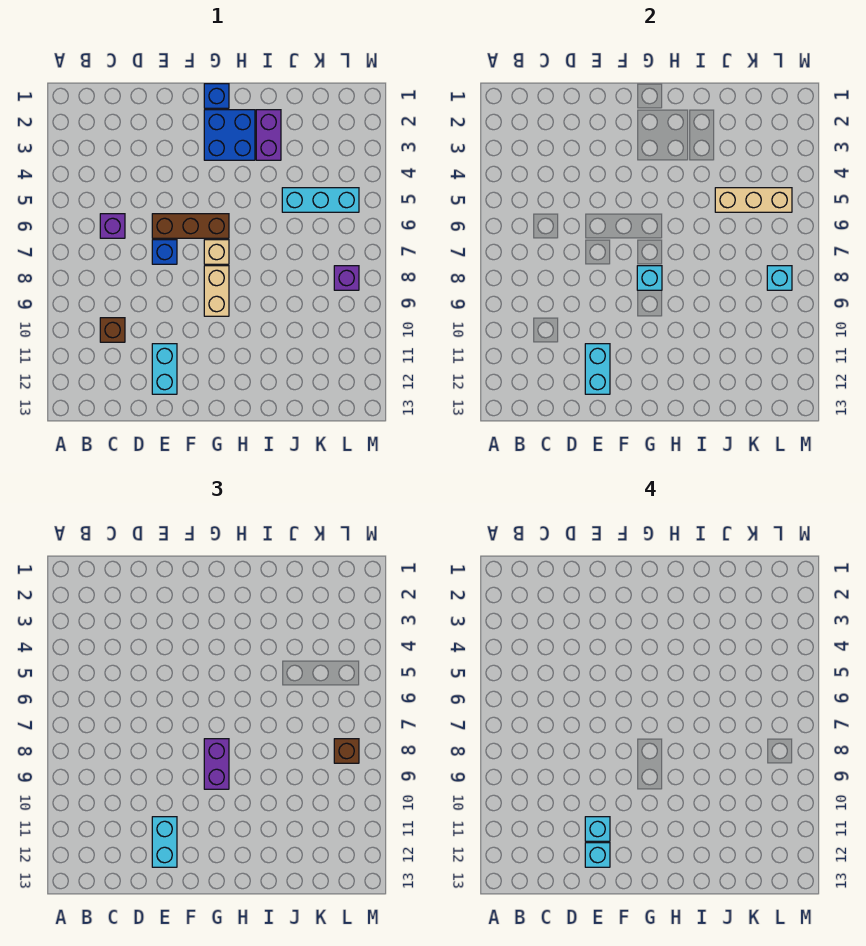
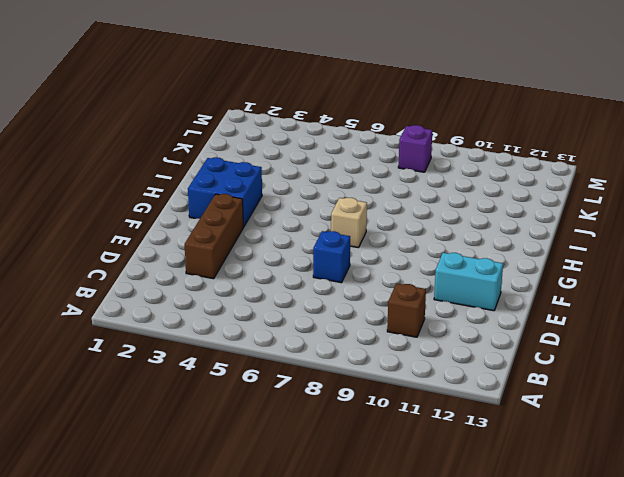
brown brick D3:F3 level 1 -> brown brick E6:G6 level 1
none -> purple brick C6 level 1
none -> blue brick G1 level 1
none -> tan brick G8:G9 level 1

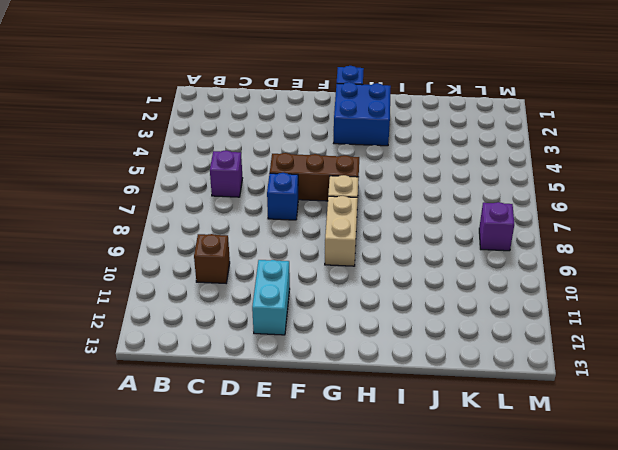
none -> purple brick I2:I3 level 1
none -> cyan brick J5:L5 level 1
none -> cyan brick E11:E12 level 2

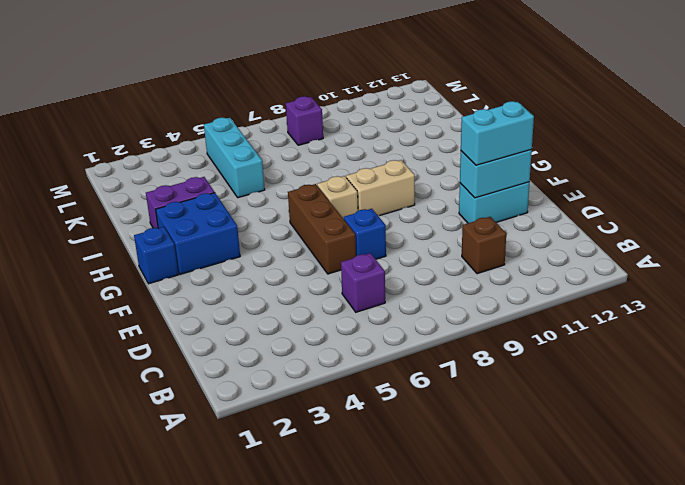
none -> cyan brick G8 level 2
none -> tan brick J5:L5 level 2
none -> cyan brick L8 level 2

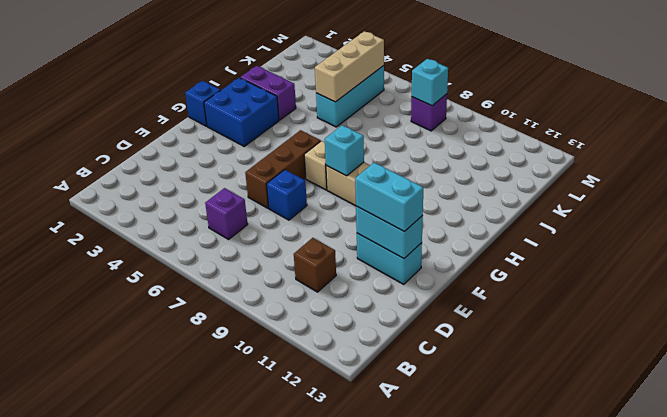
none -> purple brick G8:G9 level 3
none -> brown brick L8 level 3
none -> cyan brick E11 level 4

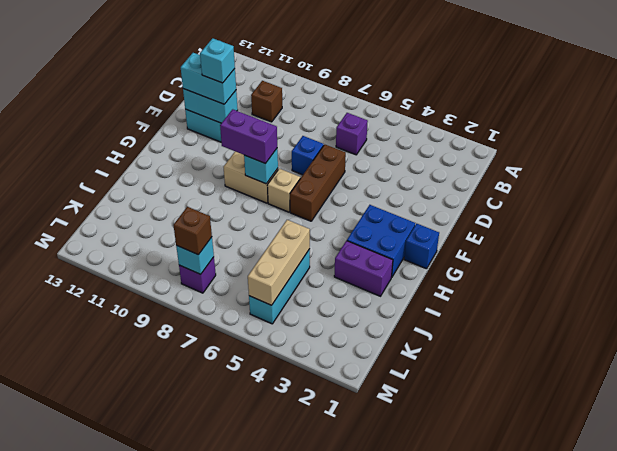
none -> cyan brick E12 level 4

